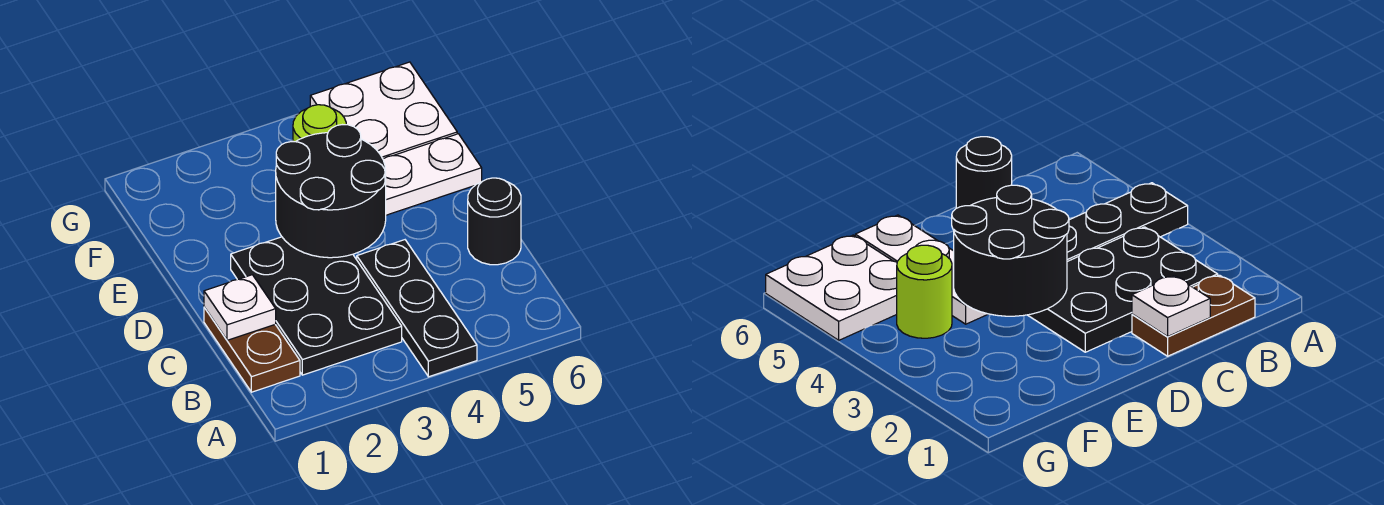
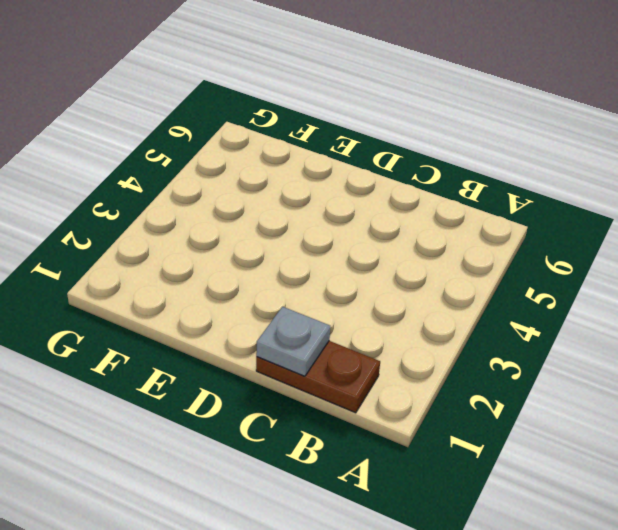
grey plate C1 level 2 -> white plate C1 level 2
none -> black plate A4:C4 level 1
none -> black plate B2:D3 level 1

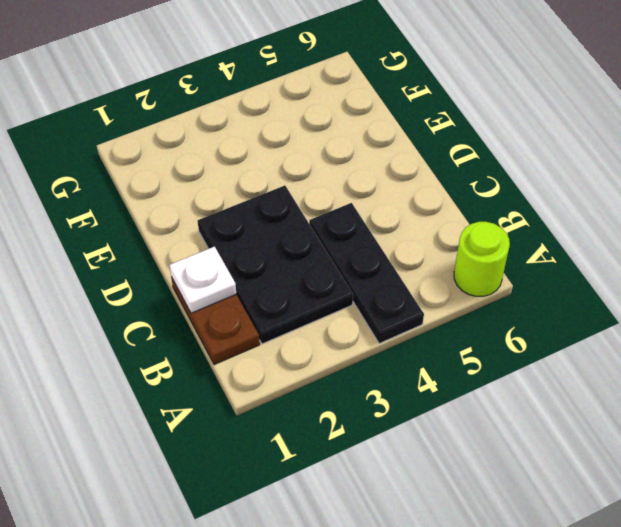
lime round brick A6 level 1 -> lime round brick F4 level 1
none -> black round brick C6 level 1
none -> white plate E4:E6 level 1

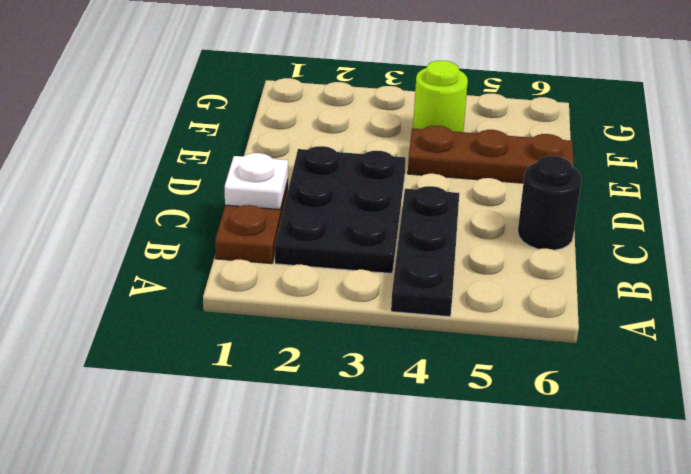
brown plate E4:E6 level 1 -> white plate E4:E6 level 1
none -> white plate F5:G6 level 1
none -> black round brick D3:E4 level 2

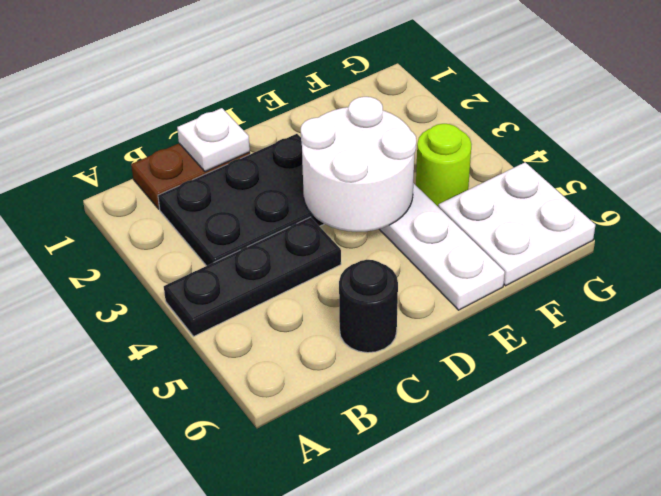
white round brick D3:E4 level 2 -> black round brick D3:E4 level 2

